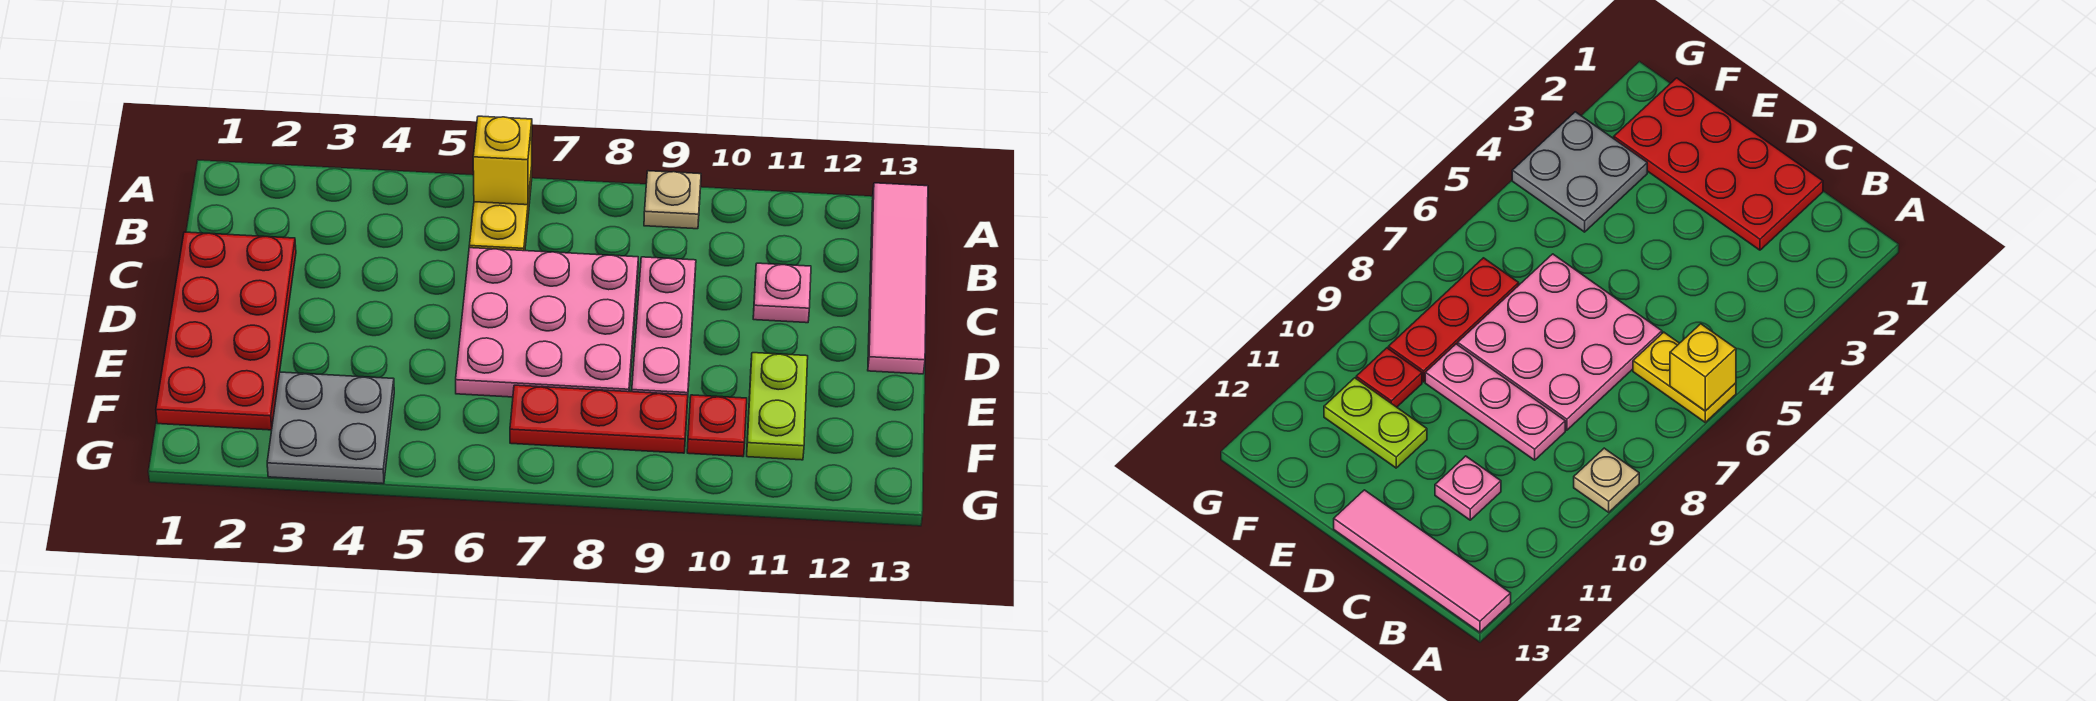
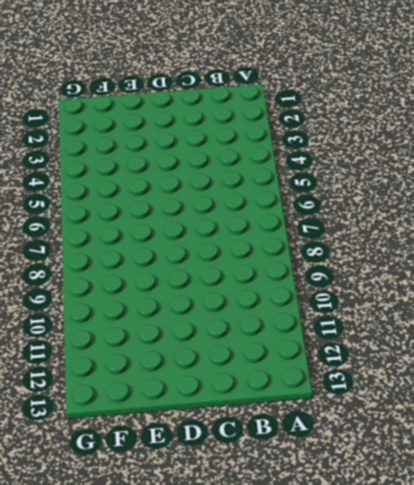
none -> yellow plate A6:B6 level 1
none -> tan plate A9 level 1
none -> pink tile A13:D13 level 1

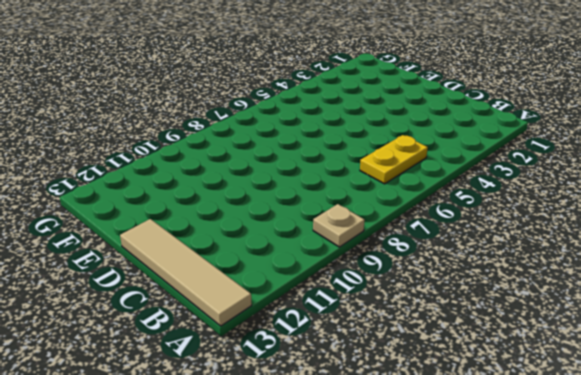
tan tile A13:D13 level 1 -> pink tile A13:D13 level 1
yellow plate B5:B6 level 1 -> yellow plate A6:B6 level 1
none -> red plate C1:F2 level 1
none -> pink plate C6:E8 level 1
none -> pink plate C9:E9 level 1

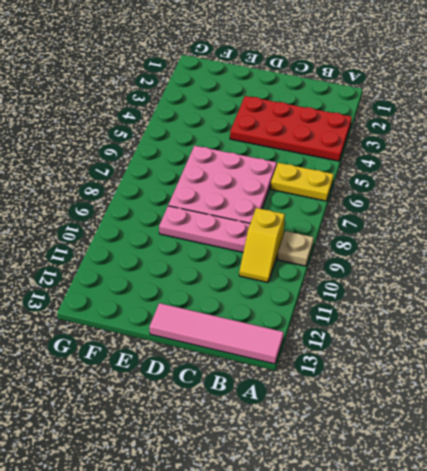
red plate A3:D4 level 1 -> red plate C1:F2 level 1
yellow slope B9:B10 level 1 top 9 -> none
none -> pink plate C11 level 1
none -> lime plate E11:F11 level 1
none -> grey plate F3:G4 level 1

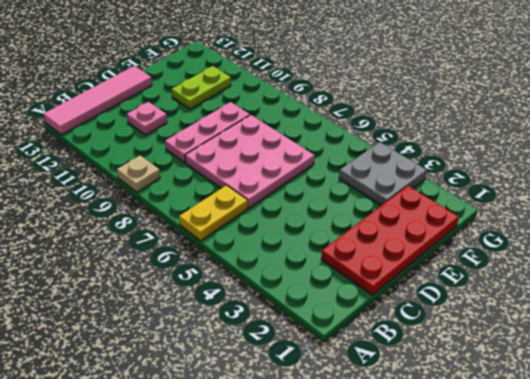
none -> red plate F7:F9 level 1
none -> red plate F10 level 1
none -> yellow brick A6 level 2

